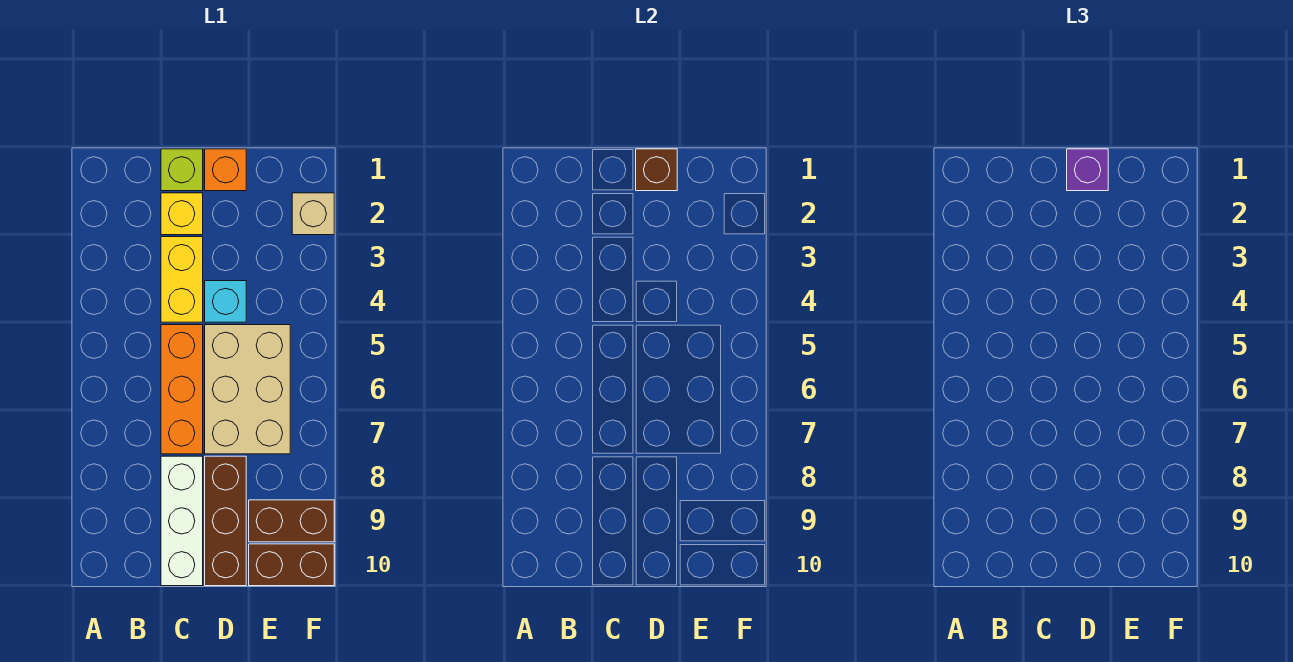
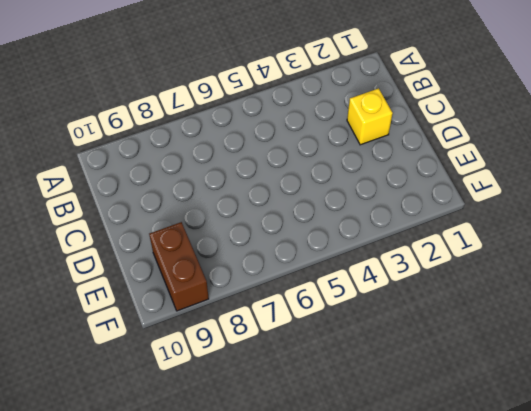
none -> lime brick C1 level 1
none -> yellow brick C3:C4 level 1
none -> orange brick C5:C7 level 1

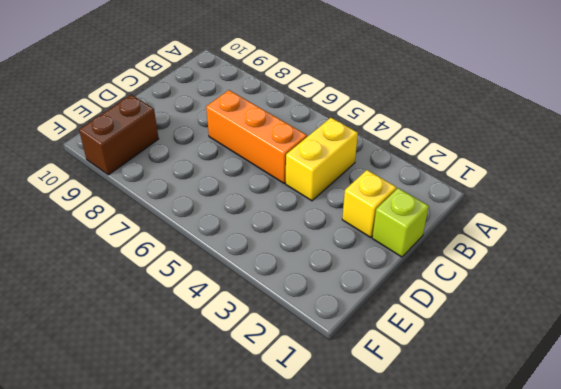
yellow brick B4:C4 level 1 -> yellow brick C3:C4 level 1
none -> white brick C8:C10 level 1
none -> orange brick D1 level 1
none -> cyan brick D4 level 1

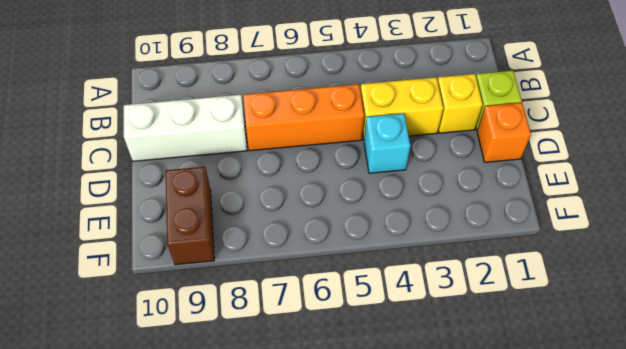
none -> tan brick D5:E7 level 1
none -> brown brick D8:D10 level 1
none -> brown brick E10:F10 level 1

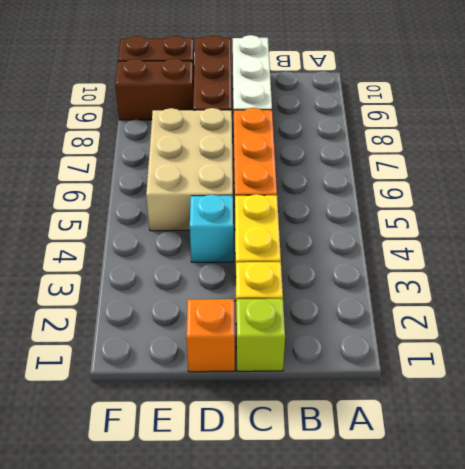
none -> tan brick F2 level 1
none -> brown brick D1 level 2
none -> purple brick D1 level 3

